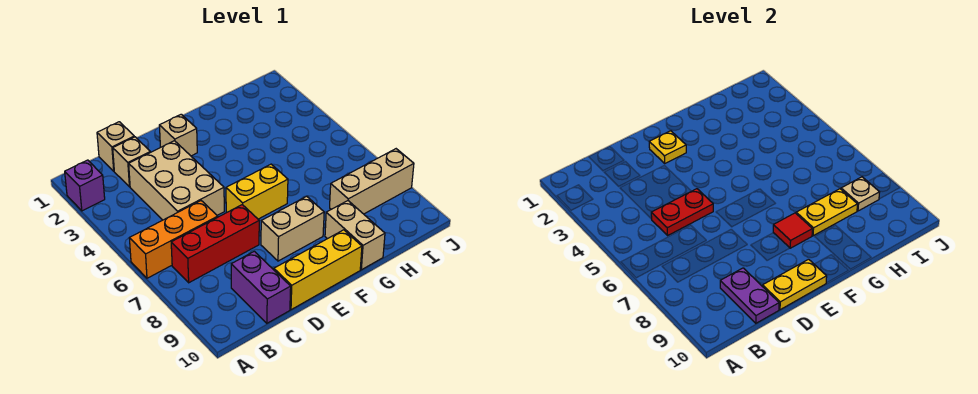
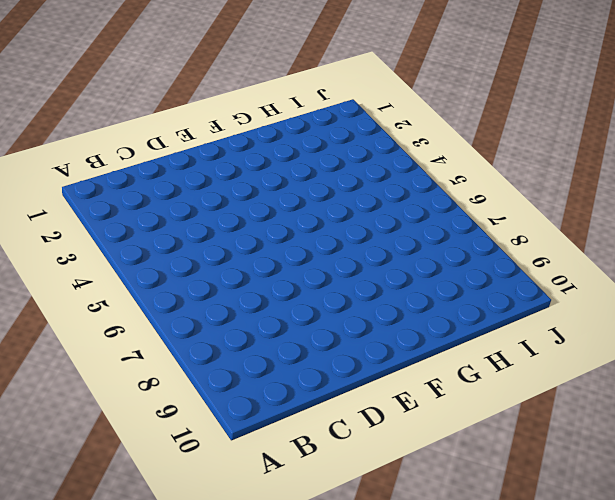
none -> purple brick A2 level 1
none -> orange brick A6:C6 level 1
none -> red brick B7:D7 level 1

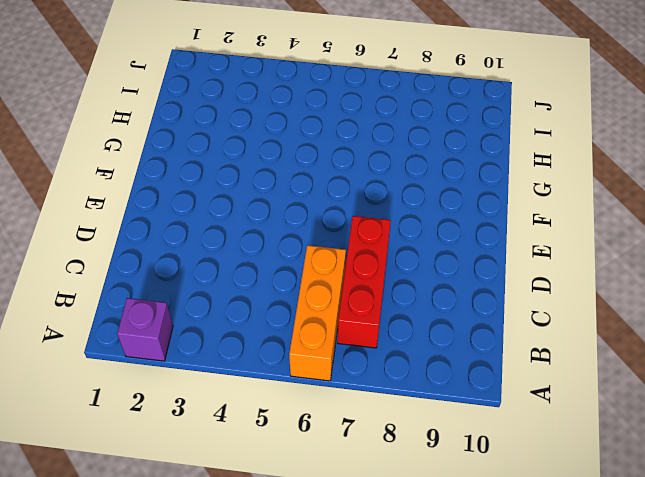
none -> tan brick C1 level 1
none -> tan brick C2 level 1
none -> tan brick C3:D5 level 1

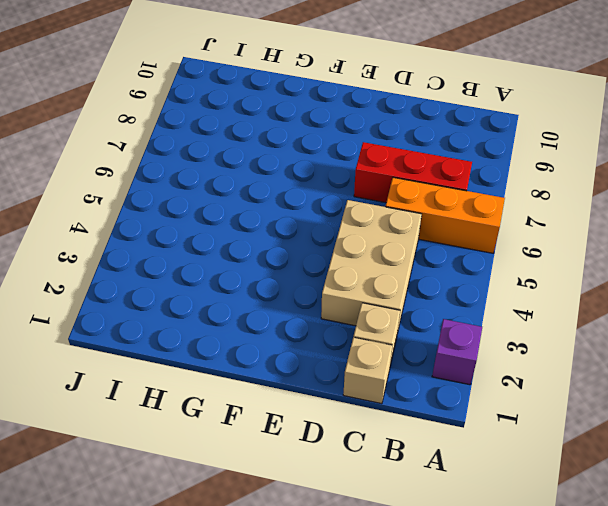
none -> purple brick C9:C10 level 1
none -> yellow brick D10:F10 level 1
none -> tan brick E2 level 1

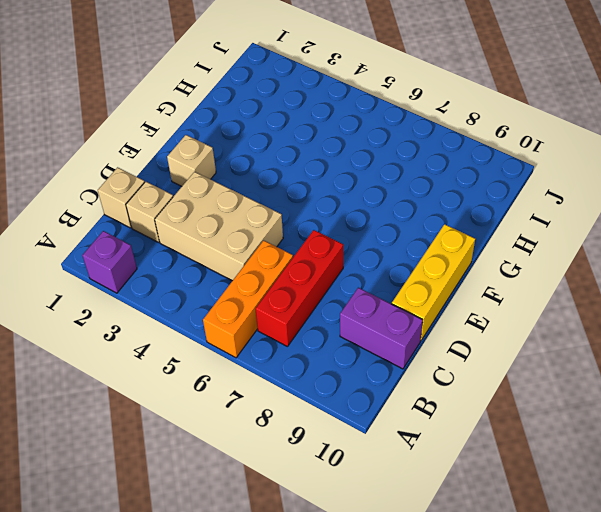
none -> yellow brick E6:F6 level 1
none -> tan brick E8:F8 level 1
none -> tan brick G9:G10 level 1

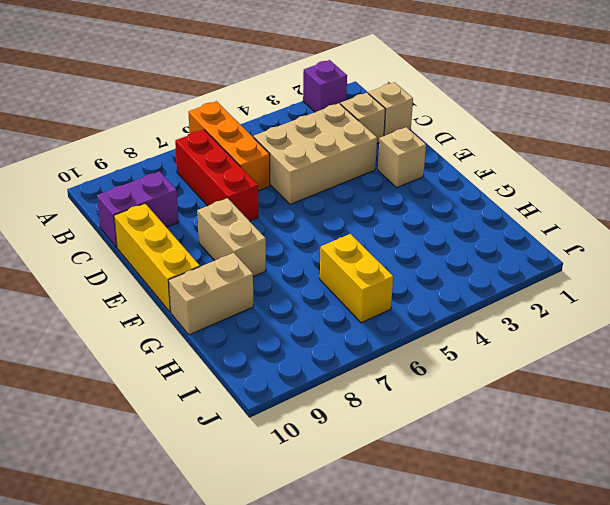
yellow brick H6:I6 level 1 -> yellow brick E6:F6 level 1
none -> tan brick H8:J8 level 1
none -> red plate C5:D5 level 2
none -> purple plate C9:C10 level 2

